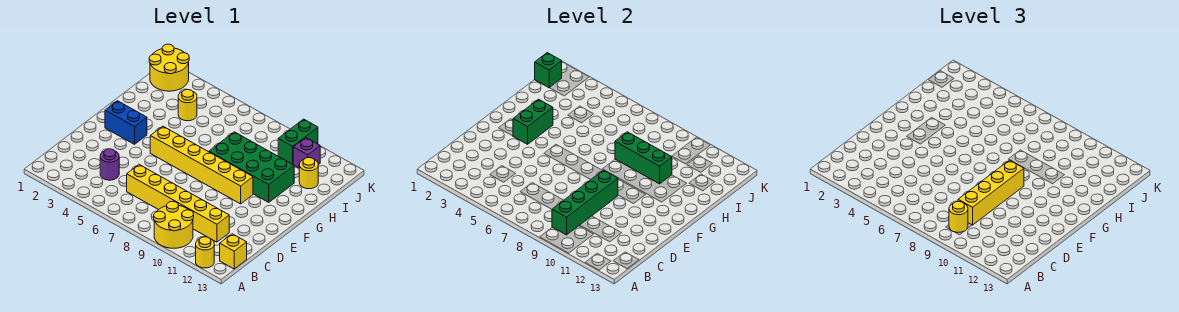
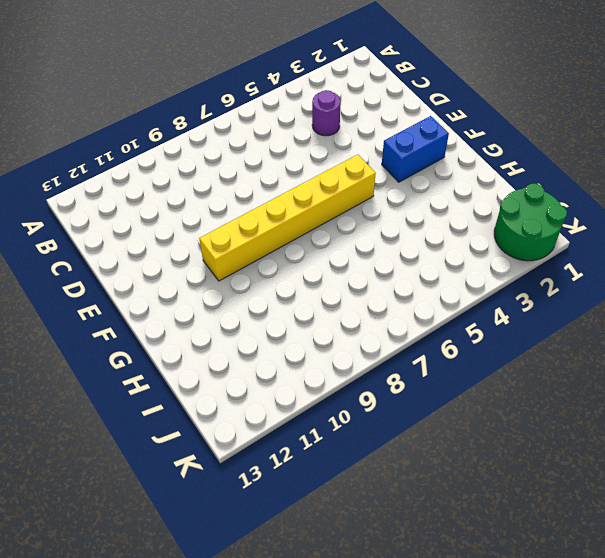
green round brick J1:K2 level 1 -> yellow round brick J1:K2 level 1
none -> yellow round brick A9:B10 level 1
none -> yellow round brick A12 level 1
none -> yellow brick B13 level 1

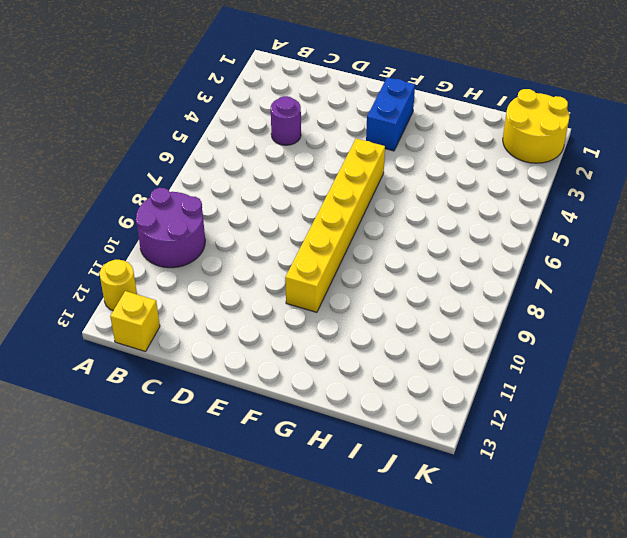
purple round brick A9:B10 level 1 -> yellow round brick A9:B10 level 1
none -> yellow brick C6:C11 level 1
none -> green brick G8:H11 level 1
none -> yellow round brick I4 level 1

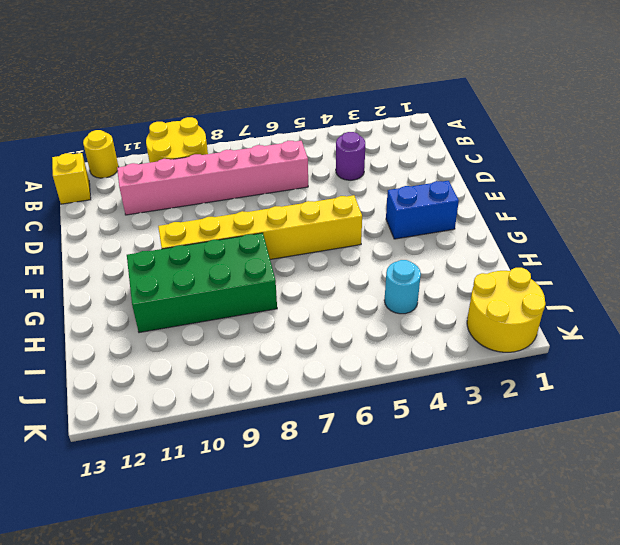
pink brick C6:C11 level 1 -> yellow brick C6:C11 level 1
cyan round brick I4 level 1 -> yellow round brick I4 level 1
none -> yellow round brick I12 level 1
none -> green brick J10:K10 level 1
none -> purple brick J11 level 1

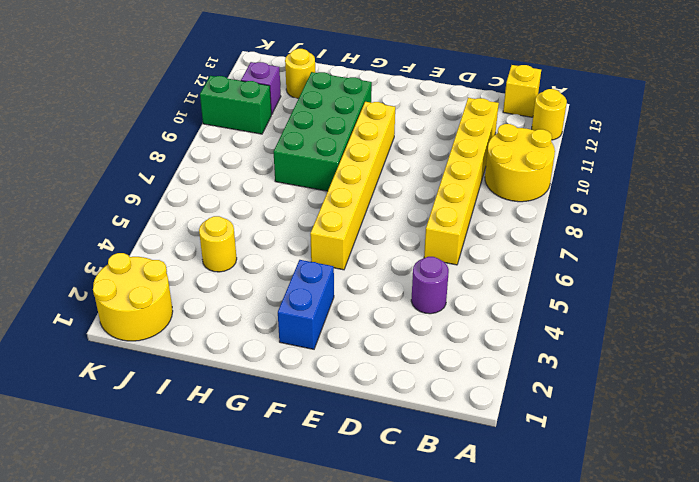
none -> green brick B9:E9 level 2
none -> green brick F3:G3 level 2
none -> green brick H8:H10 level 2

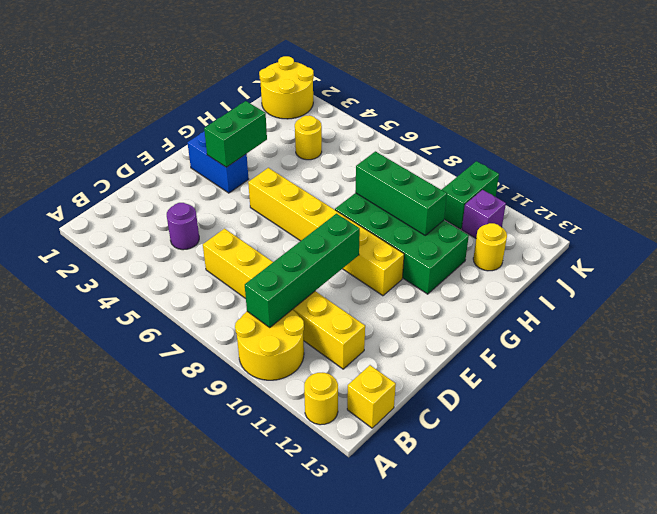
none -> green brick J1 level 2
none -> yellow round brick B9 level 3
none -> yellow brick C9:F9 level 3

